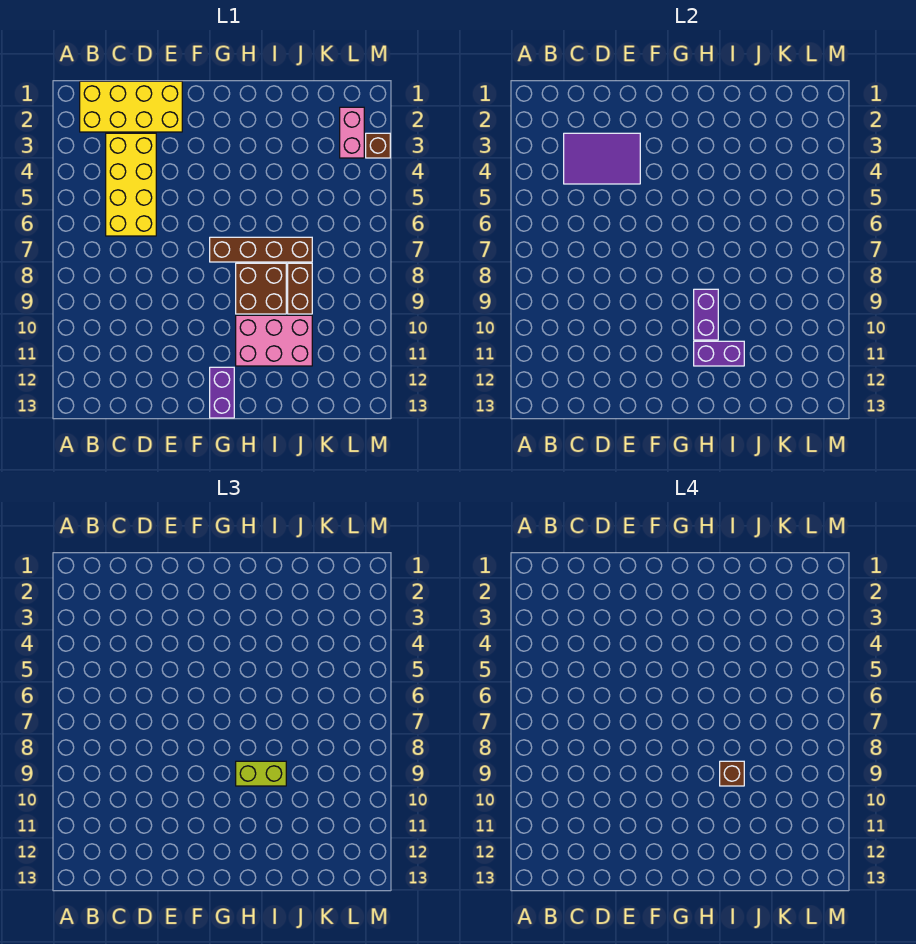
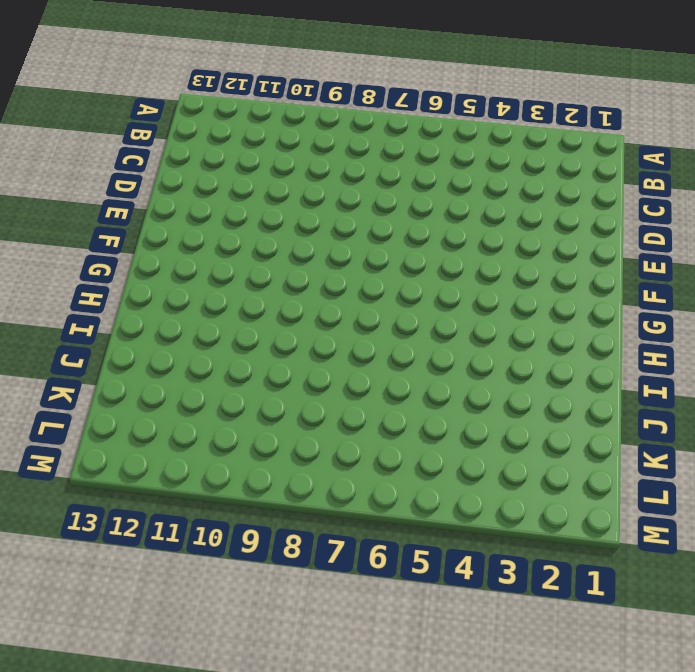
none -> yellow brick B1:E2 level 1
none -> yellow brick C3:D6 level 1
none -> brown brick G7:J7 level 1

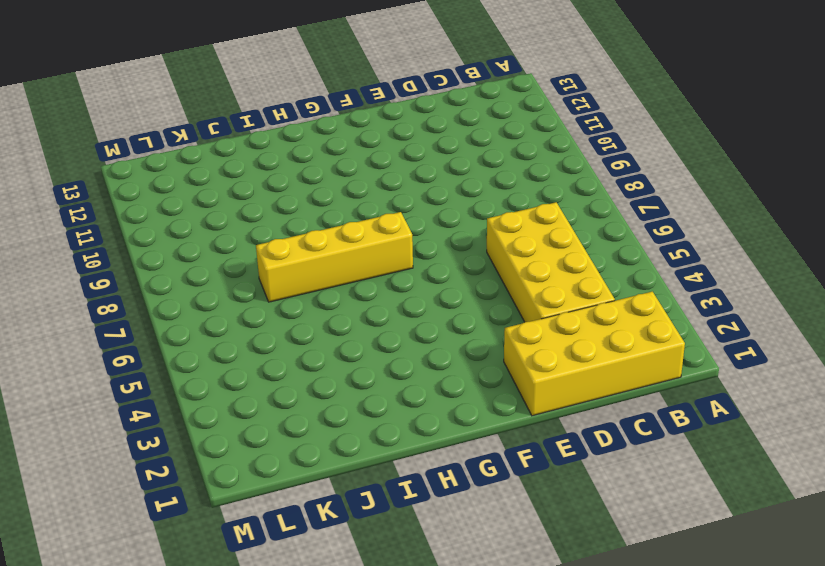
yellow brick G7:J7 level 1 -> brown brick G7:J7 level 1
none -> purple brick G12:G13 level 1
none -> brown brick H8:I9 level 1
none -> pink brick H10:J11 level 1

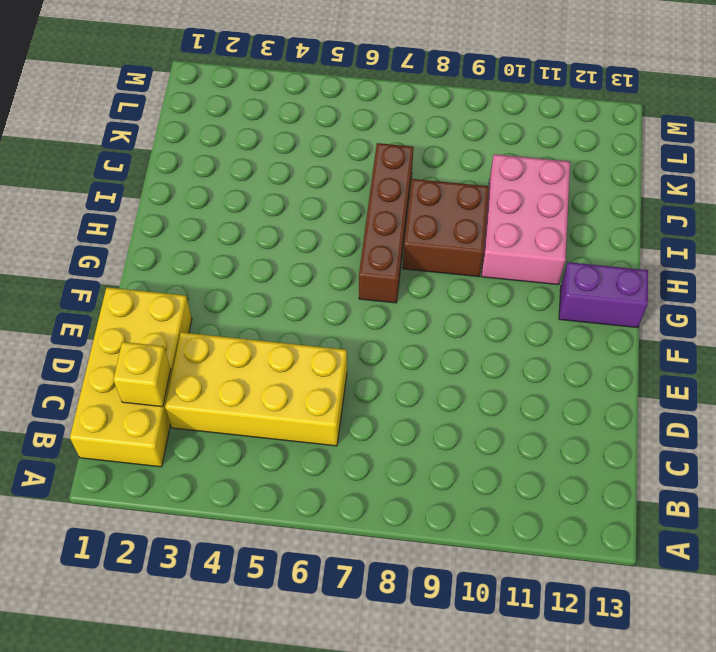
yellow brick C2 level 2 -> none
none -> brown brick J8:J9 level 1
none -> pink brick L2:L3 level 1
none -> brown brick M3 level 1

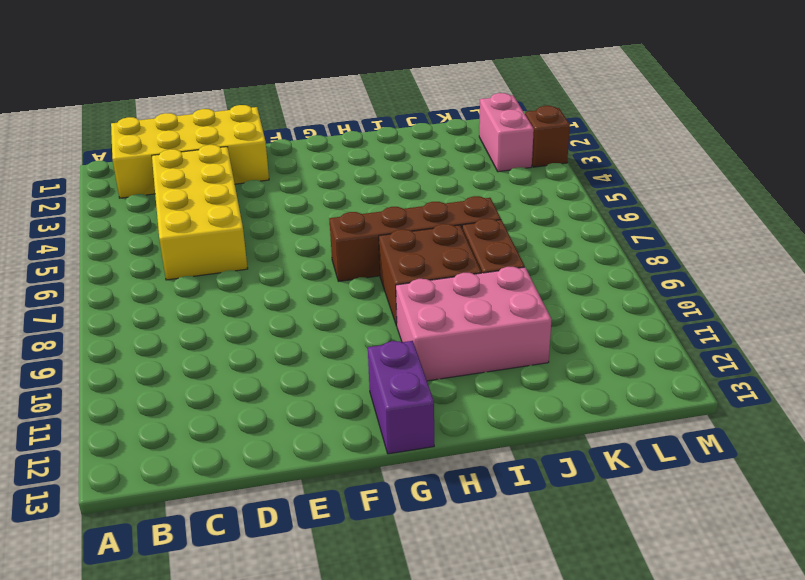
none -> purple tile C3:E4 level 2
none -> purple brick H9:H10 level 2
none -> purple brick H11:I11 level 2

